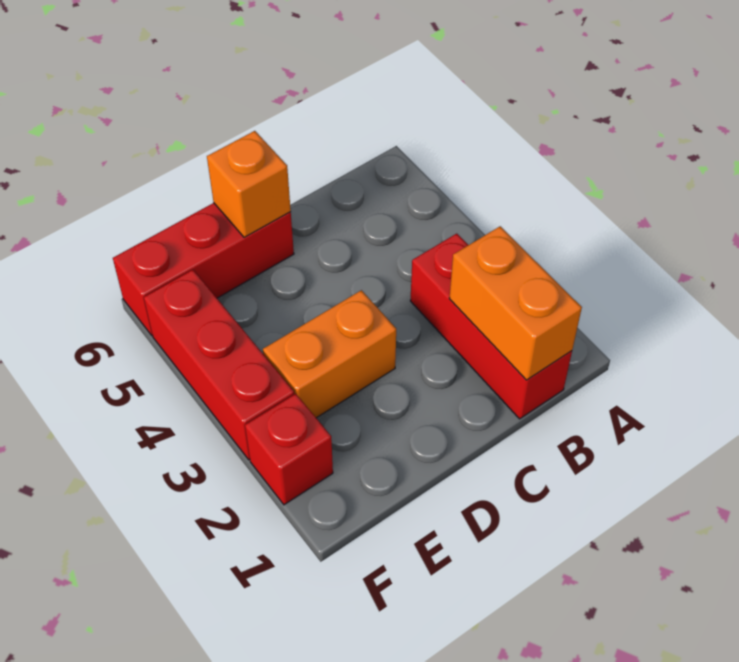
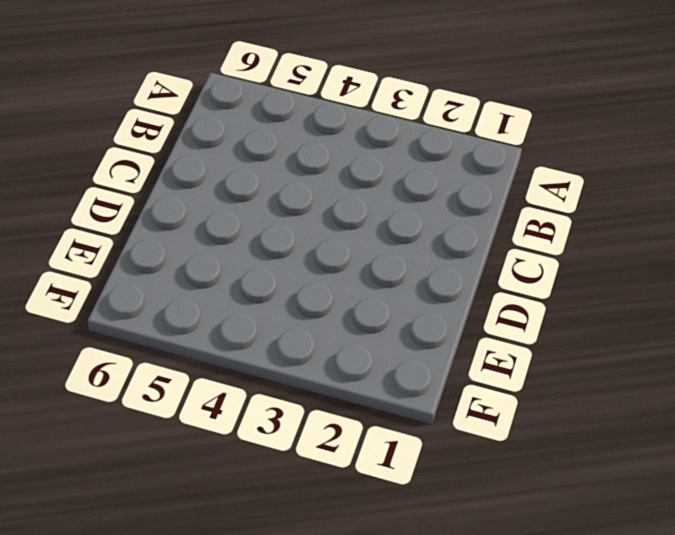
none -> red brick B1:B3 level 1
none -> orange brick D3:E3 level 1

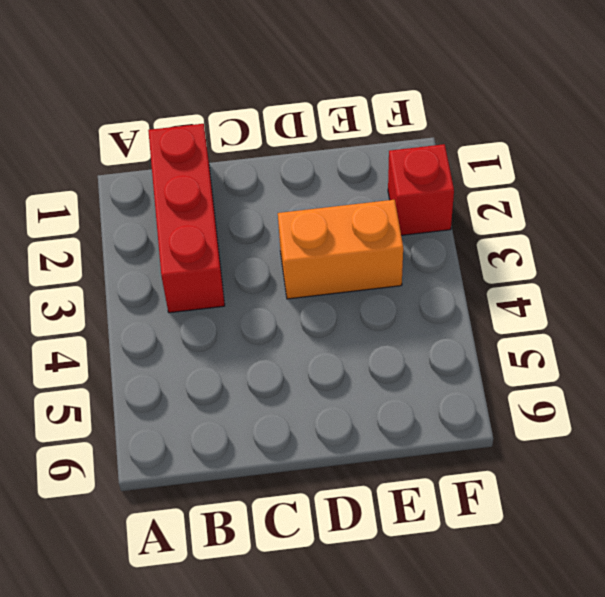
none -> red brick D6:F6 level 1
none -> red brick F3:F5 level 1

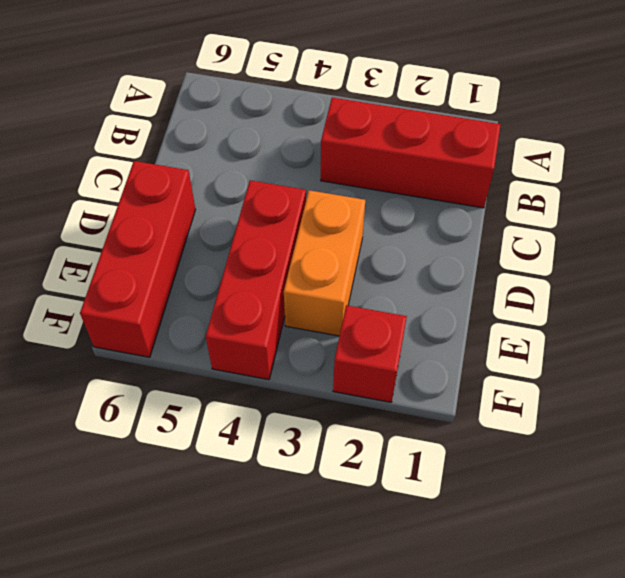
red brick D4:F4 level 1 -> red brick F3:F5 level 1
none -> orange brick B1:B2 level 2
none -> orange brick D6 level 2

